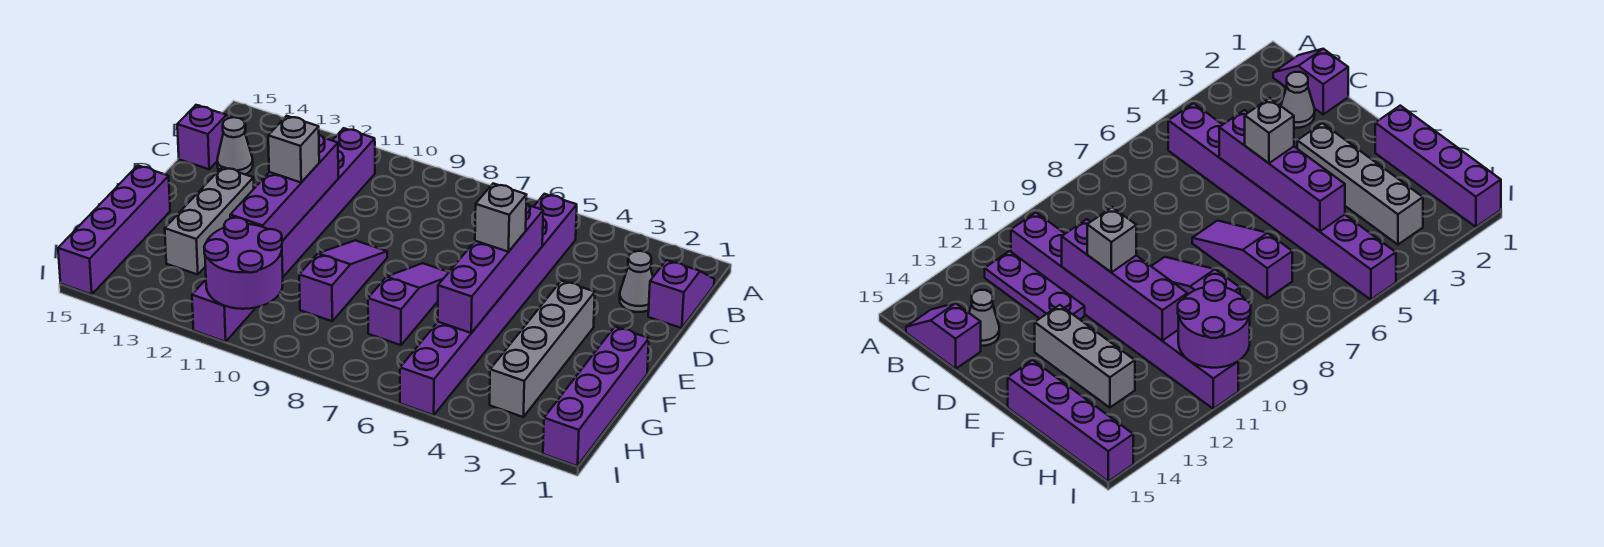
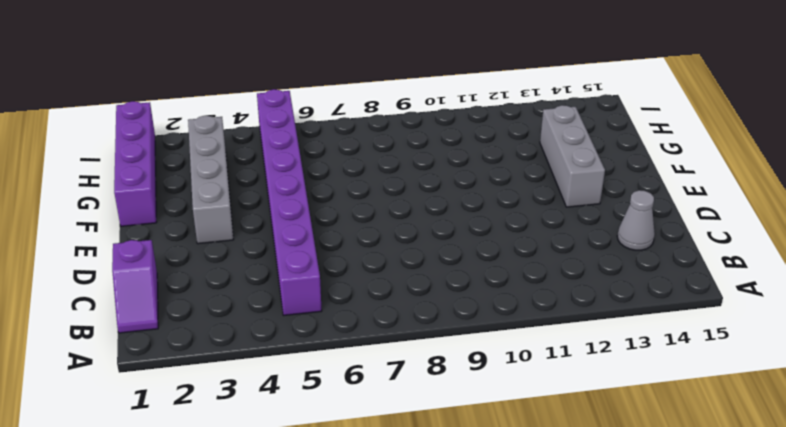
none -> purple brick B11:I11 level 1
none -> purple plate B12:D12 level 1
none -> purple slope B15:C15 level 1 top C

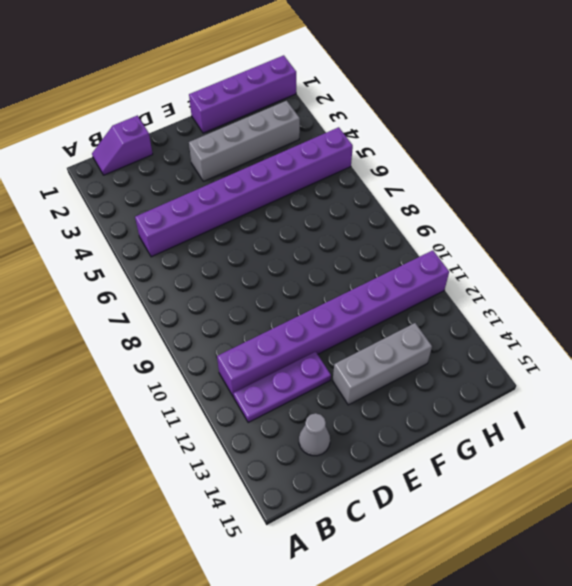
none -> purple slope B15:C15 level 1 top C
none -> grey cone C2 level 1
none -> purple slope E7:G7 level 1 top G

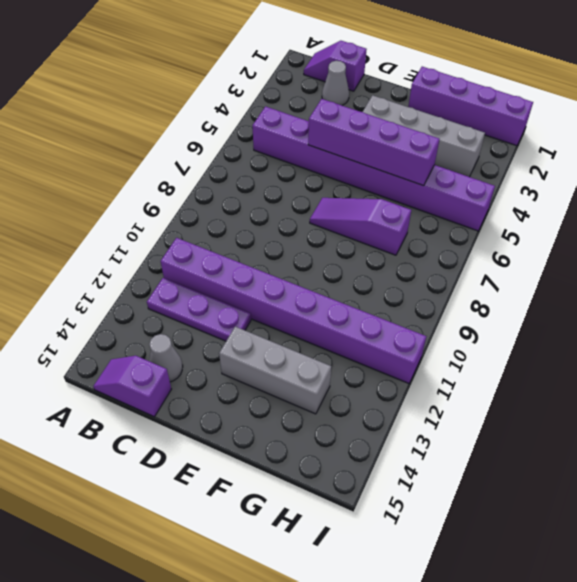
none -> purple slope E9:G9 level 1 top G
none -> purple brick F15:I15 level 1
none -> purple brick D11:G11 level 2

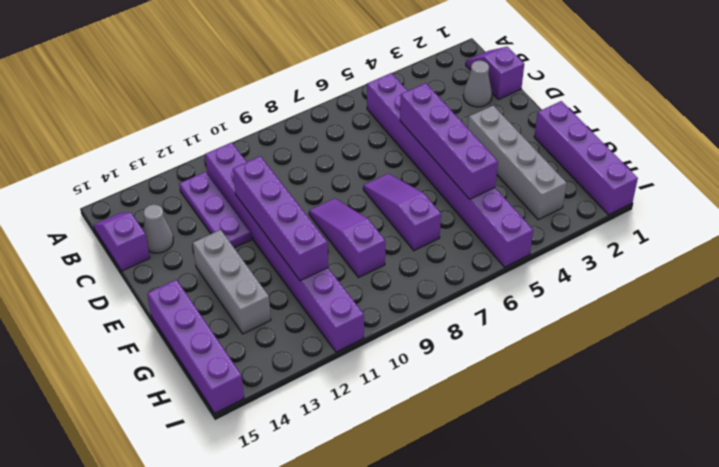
none -> purple round brick H10:I11 level 2
none -> grey brick E5 level 3
none -> grey brick E11 level 3

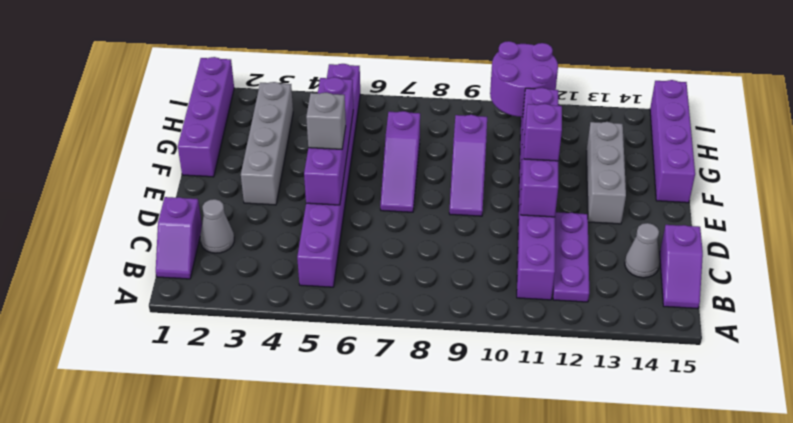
purple brick E11 level 3 -> grey brick E11 level 3

